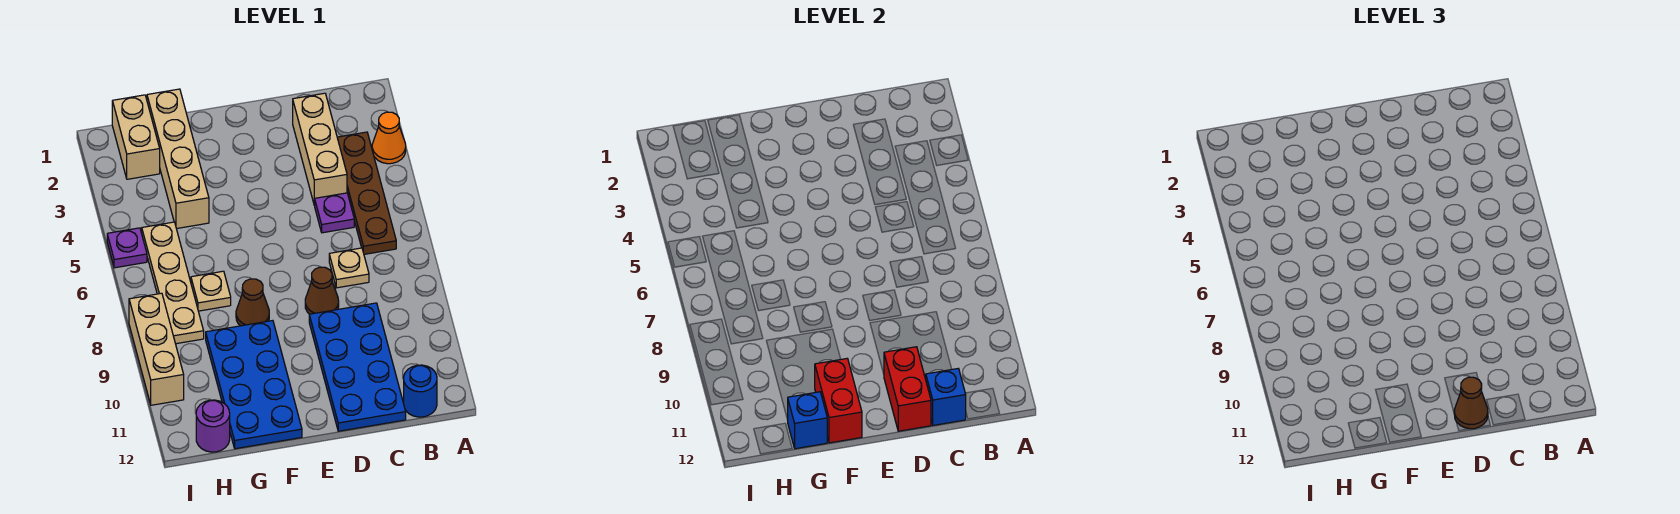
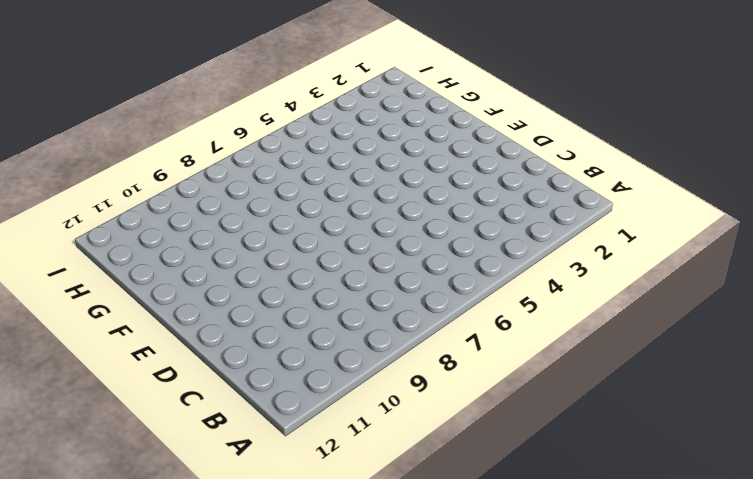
none -> orange cone A3 level 1
none -> brown plate B3:B6 level 1
none -> blue round brick B12 level 1

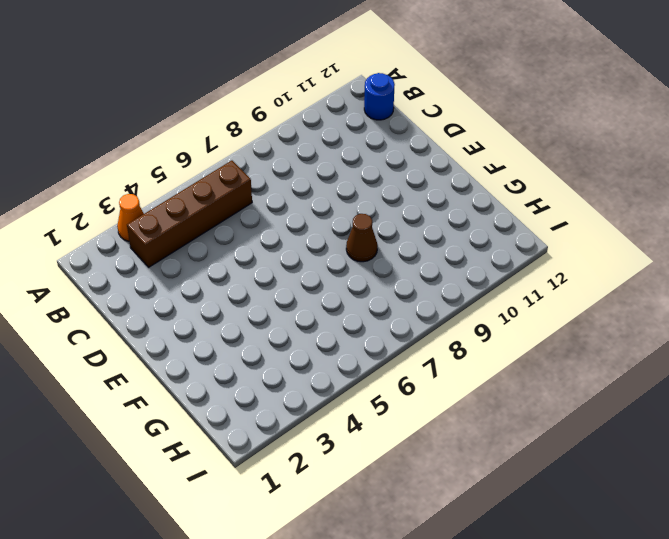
brown brick B3:B6 level 1 -> brown plate B3:B6 level 1
none -> tan brick C2:C4 level 1
none -> purple plate C5 level 1
none -> tan plate C7 level 1

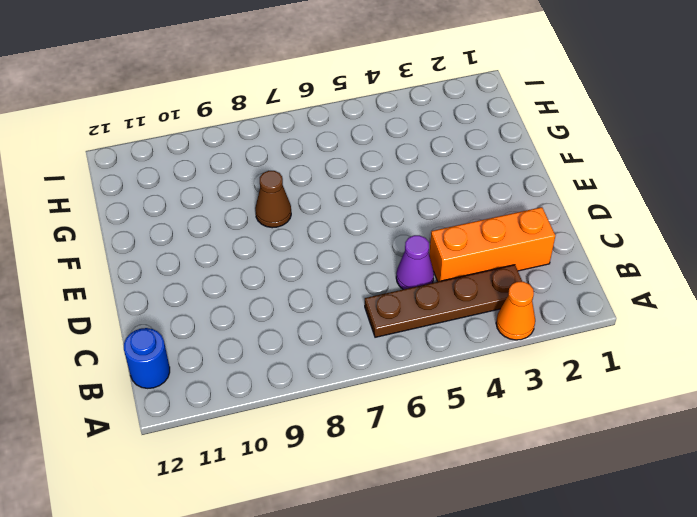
orange brick C2:C4 level 1 -> tan brick C2:C4 level 1
purple cone C5 level 1 -> purple plate C5 level 1
none -> tan plate C7 level 1
none -> blue plate C9:D12 level 1
none -> brown cone D8 level 1

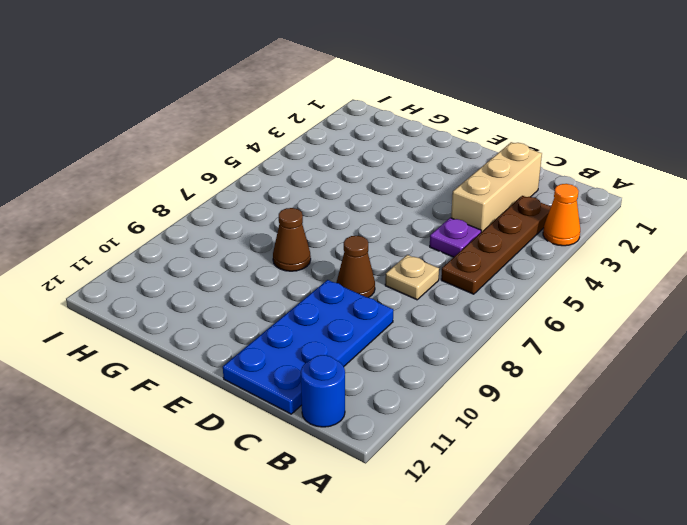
none -> blue plate F9:G12 level 1
none -> tan brick G1:G4 level 1
none -> tan plate G7 level 1

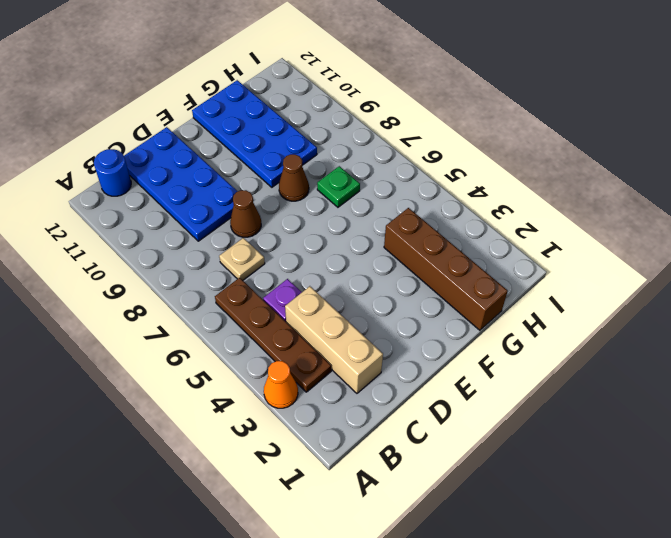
brown brick G1:G4 level 1 -> tan brick G1:G4 level 1
green plate G7 level 1 -> tan plate G7 level 1
none -> tan brick H1:H2 level 1
none -> tan plate H5:H8 level 1
none -> purple round brick H12 level 1

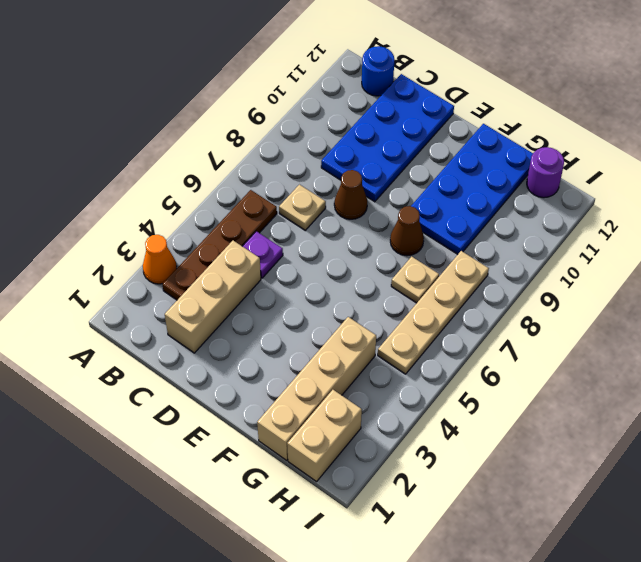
none -> purple plate I5 level 1
none -> tan brick I8:I10 level 1
none -> blue brick C12 level 2

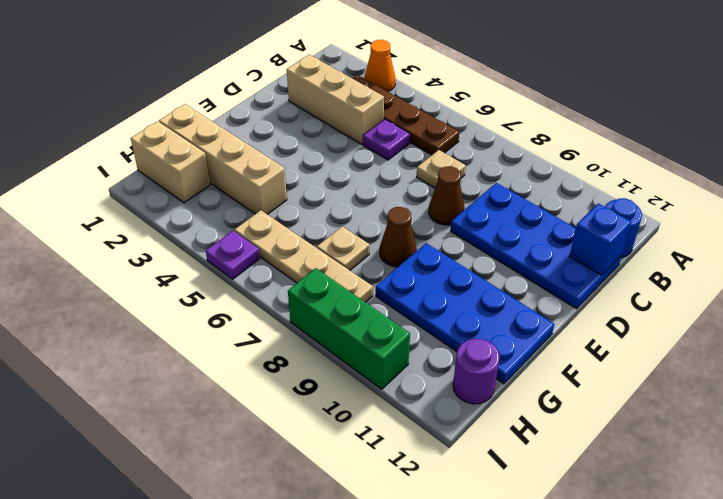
green brick I8:I10 level 1 -> tan brick I8:I10 level 1
none -> red brick D11:D12 level 2
none -> red brick F11:F12 level 2
none -> blue brick G12 level 2

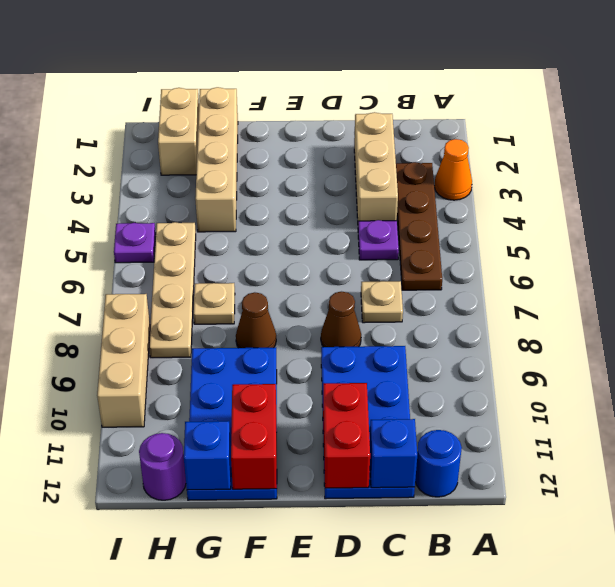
none -> brown cone D12 level 3

